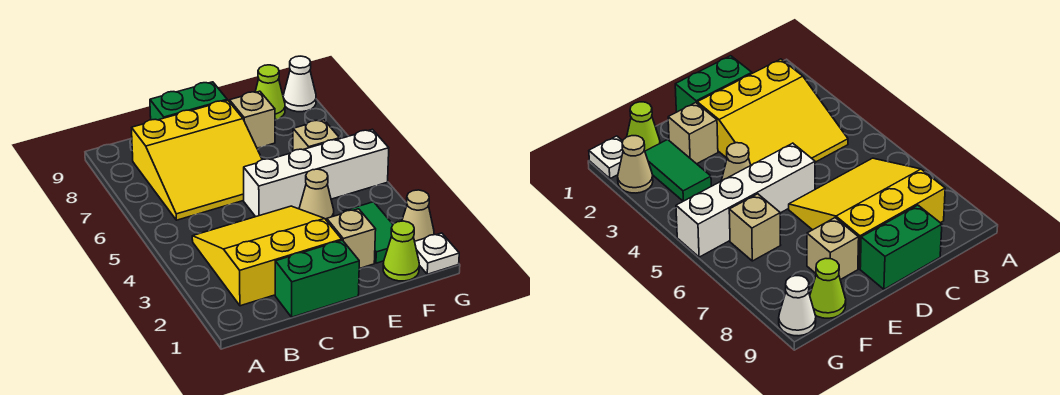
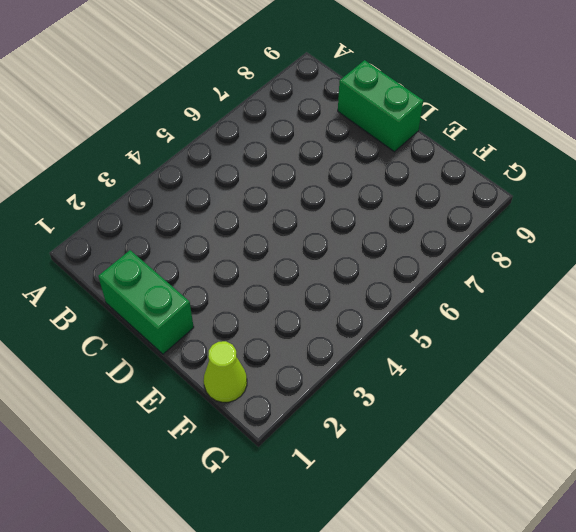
none -> yellow slope B2:D4 level 1 top 2
none -> yellow slope B6:D8 level 1 top 8
none -> white brick D5:G5 level 1

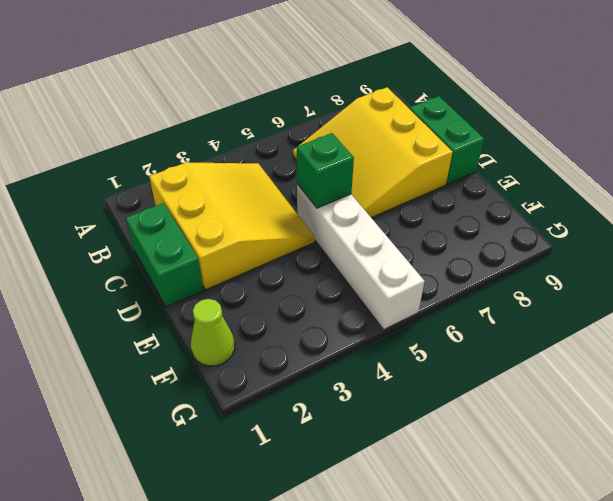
green brick D5 level 2 -> none
none -> tan brick E2 level 1
none -> tan cone E4 level 1
none -> tan brick E8 level 1

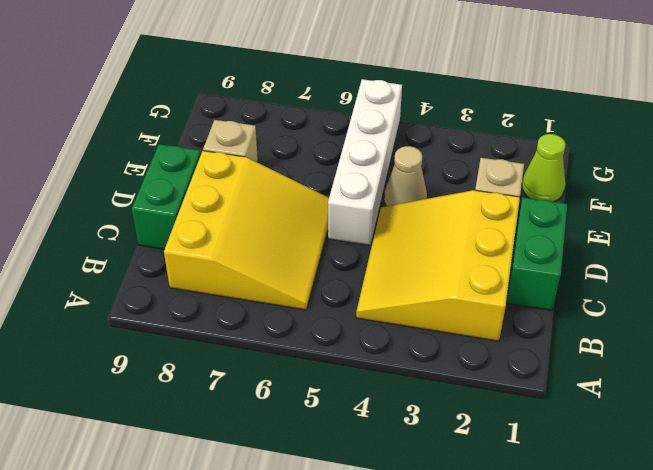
none -> green tile F2:F3 level 1
none -> tan brick F6 level 1
none -> lime cone F9 level 1

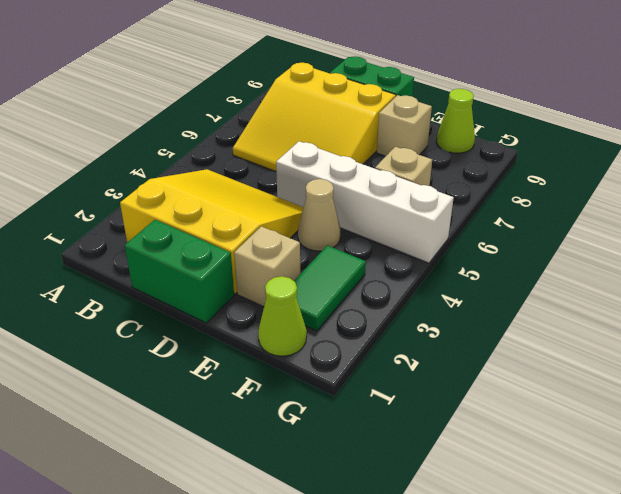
none -> white plate G1 level 1
none -> tan cone G2 level 1
none -> white cone G9 level 1

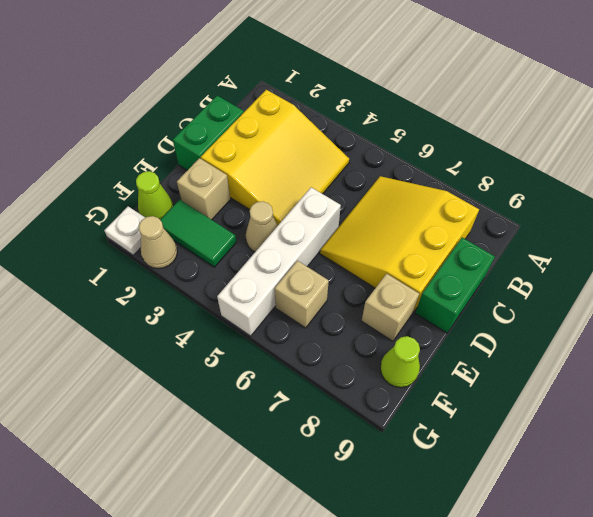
none -> white cone G9 level 1

